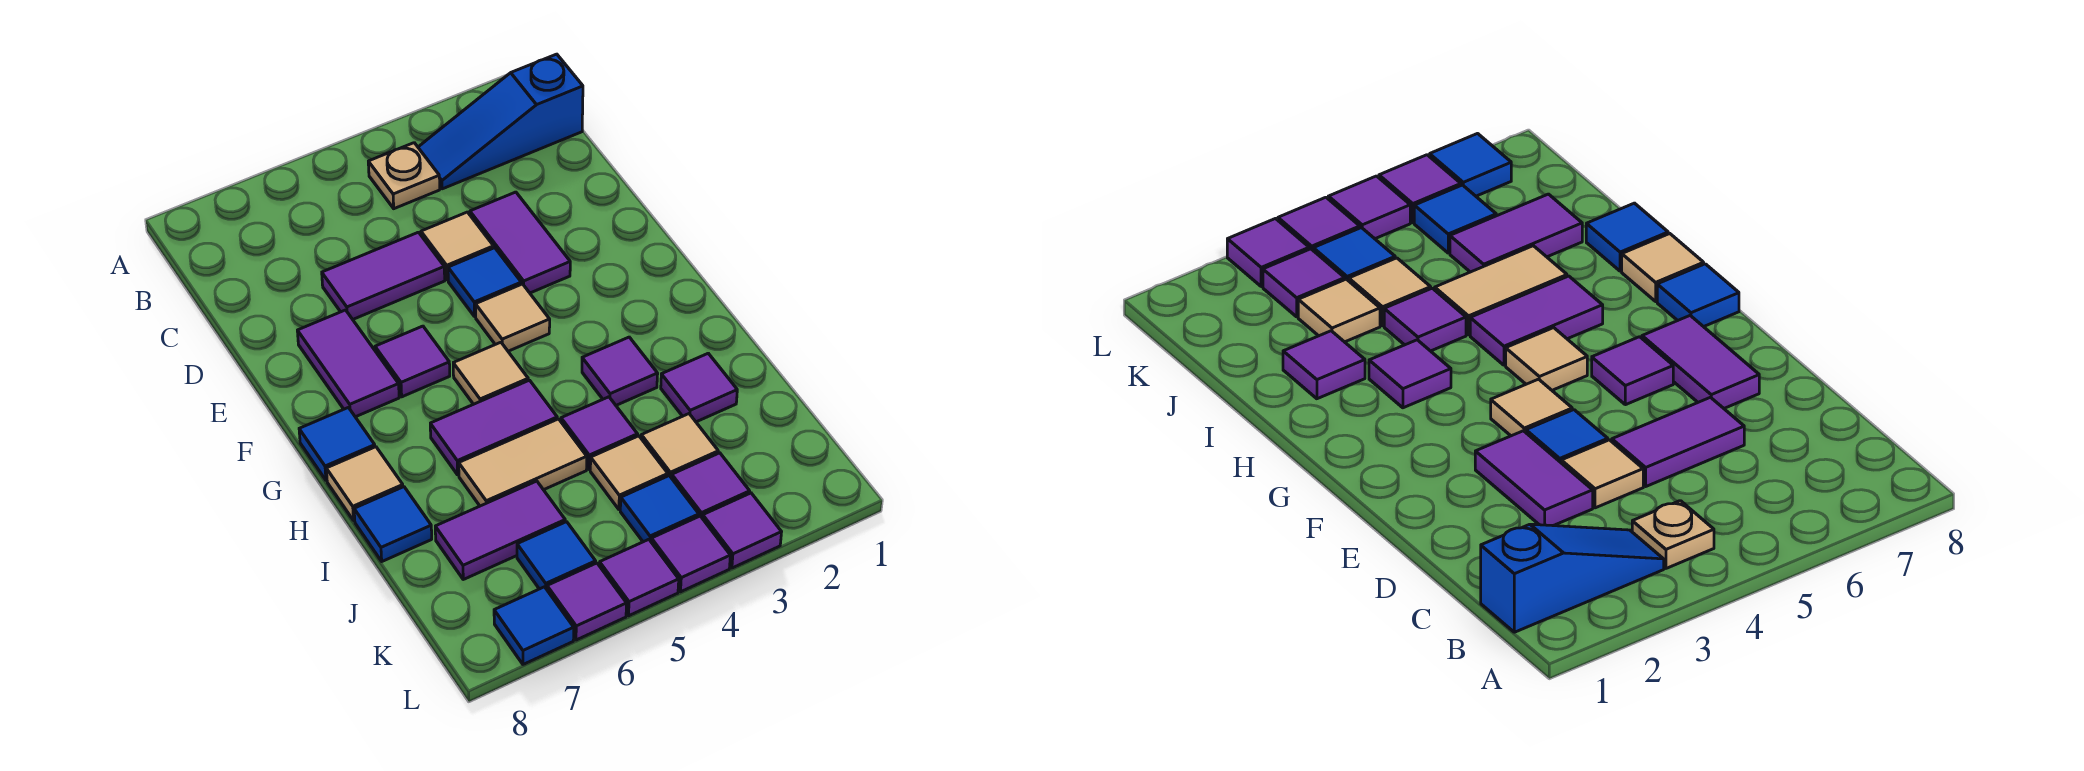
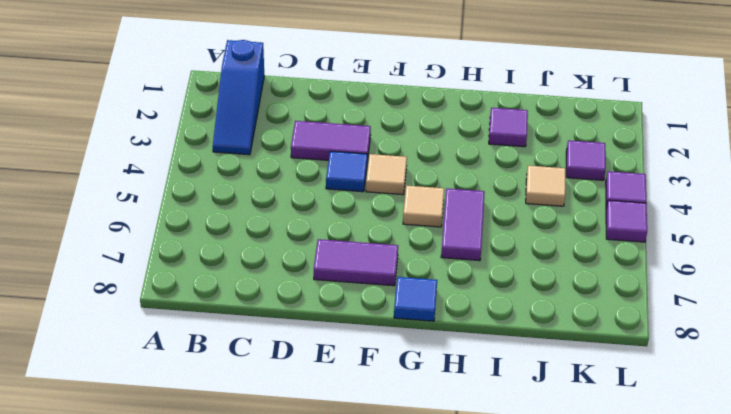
none -> tan plate B4 level 1
none -> tan tile D4 level 1
none -> purple tile D5:D6 level 1

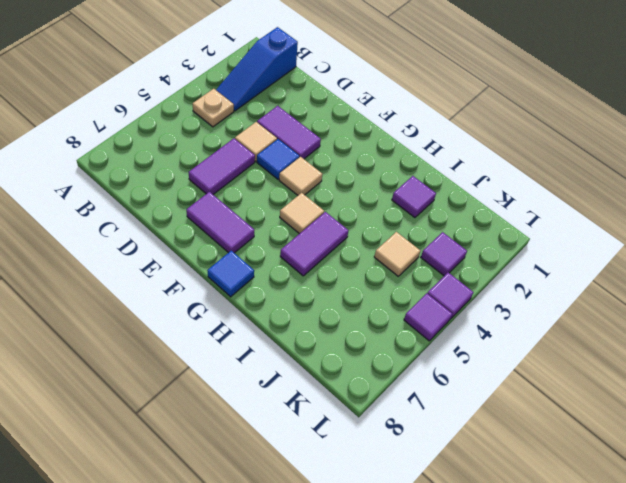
none -> purple tile F6 level 1
none -> purple tile H3 level 1
none -> tan tile H8 level 1

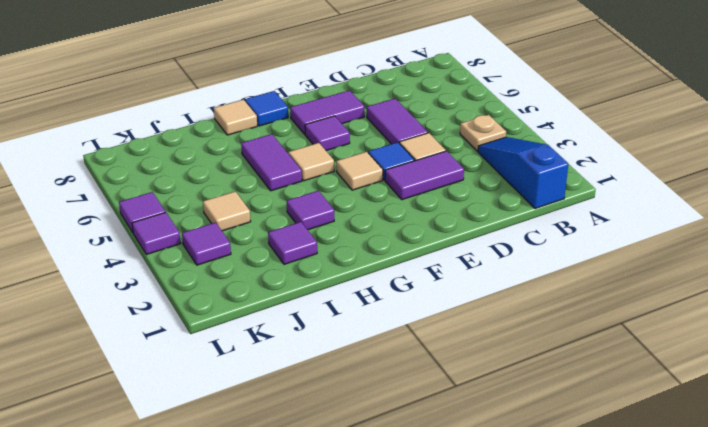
none -> purple tile I4 level 1
none -> tan tile I5:I6 level 1
none -> blue tile I8 level 1

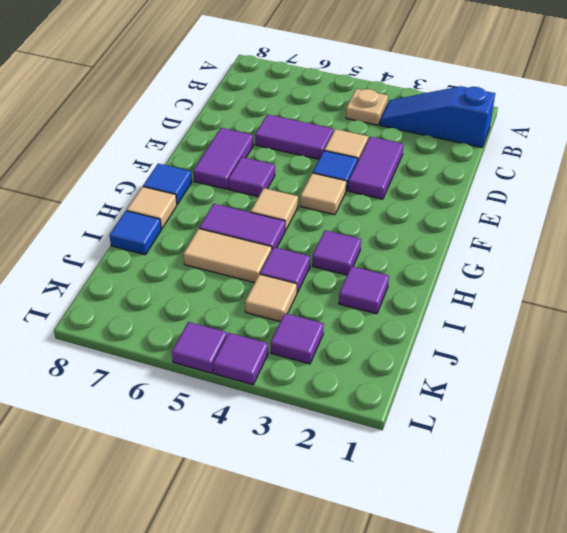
none -> tan tile J3 level 1
none -> purple tile J6:J7 level 1
none -> blue tile K4 level 1

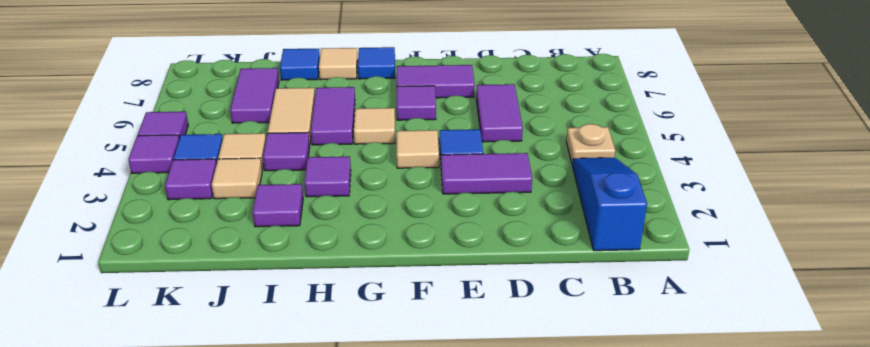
none -> tan tile D4 level 1
none -> blue tile K6 level 1
none -> purple tile L3 level 1

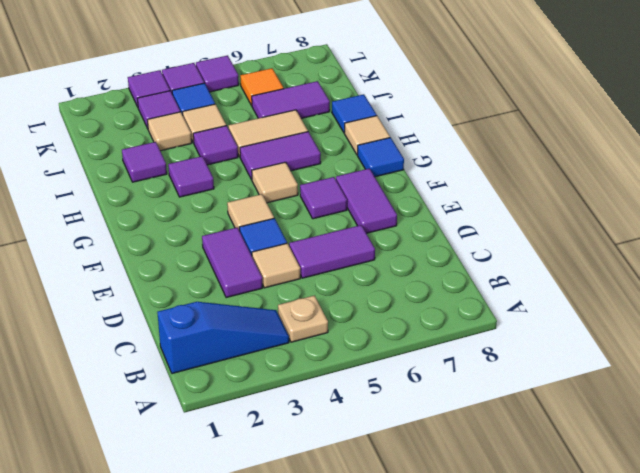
orange tile K6 level 1 -> blue tile K6 level 1
none -> purple tile L6 level 1
none -> blue tile L7 level 1

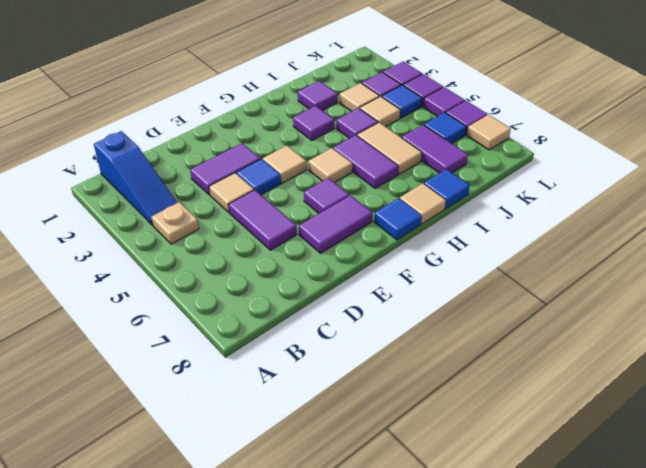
tan tile L7 level 1 -> blue tile L7 level 1

